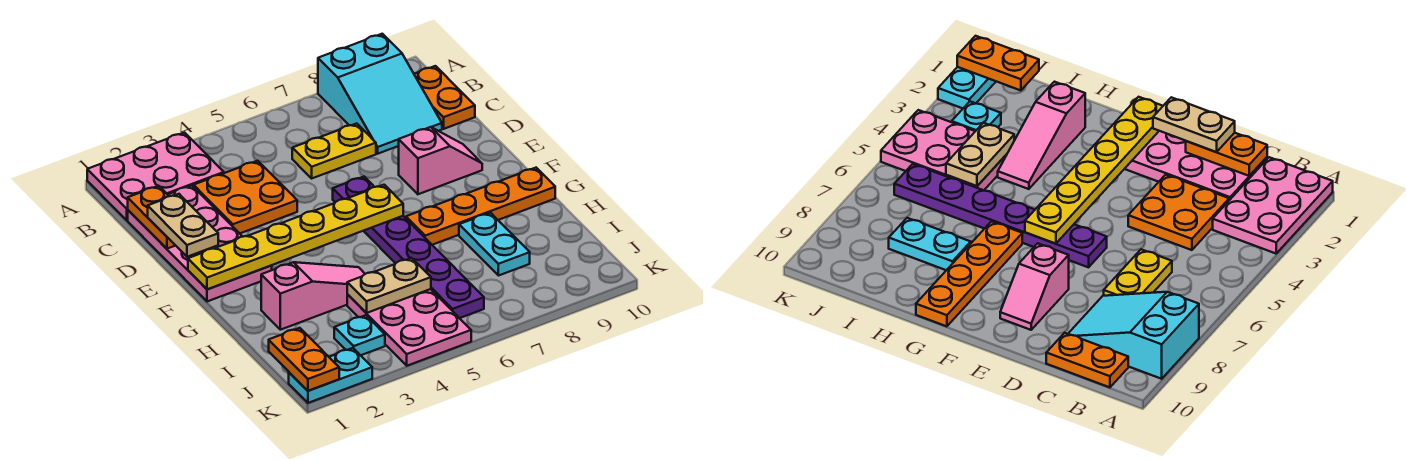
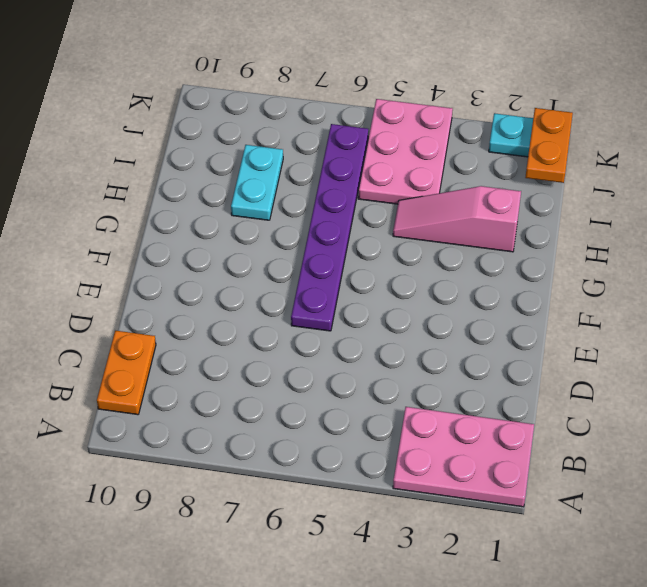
none -> cyan slope A8:C9 level 1 top A
none -> pink plate C1:F2 level 1
none -> orange plate C3:D4 level 1

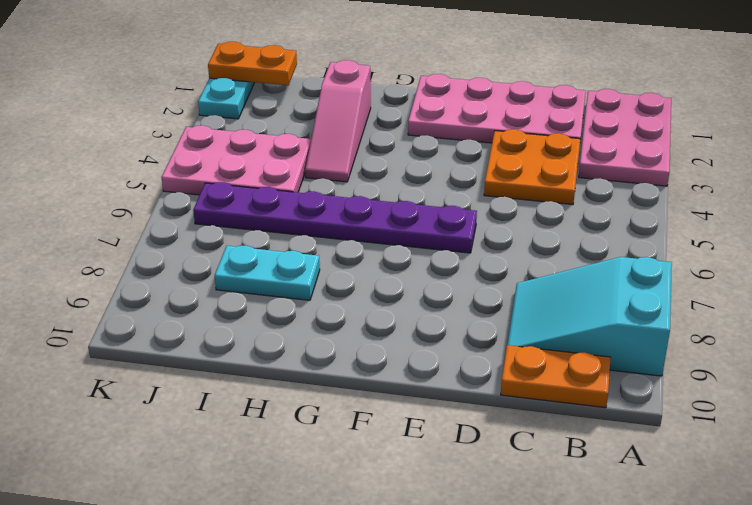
none -> yellow plate C6:C7 level 1
none -> pink slope E8:E9 level 1 top 8
none -> orange plate G7:G10 level 1

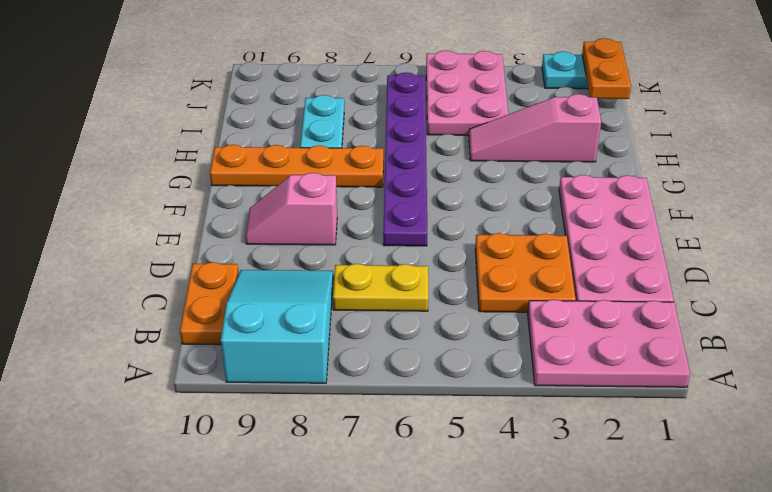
none -> cyan plate J3 level 1
none -> orange plate C1:D1 level 2
none -> yellow plate F1:F6 level 2

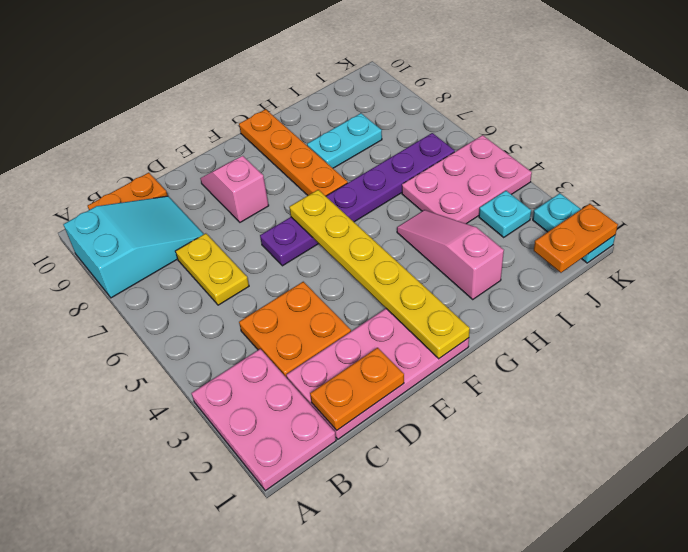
none -> tan plate I4:I5 level 2
none -> tan plate D1:E1 level 3

